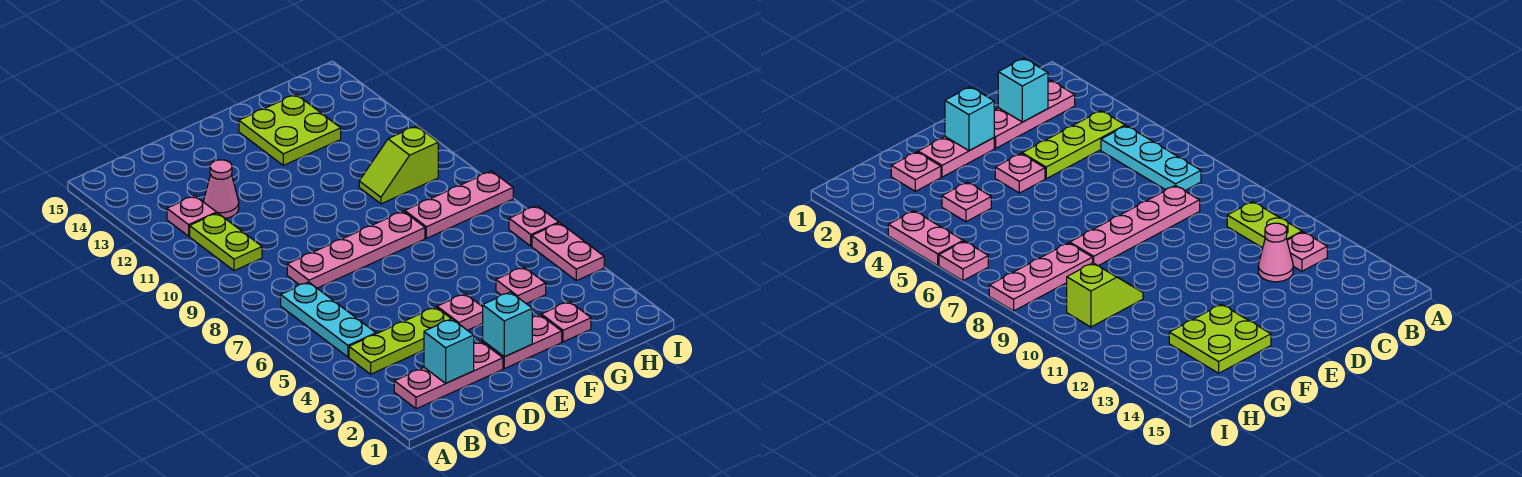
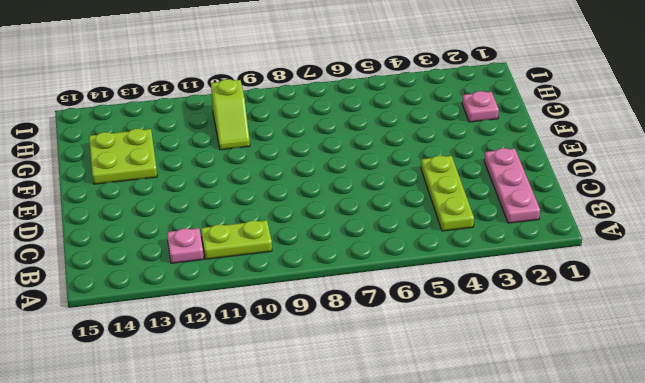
none -> cyan plate B5:B7 level 1
none -> pink plate C8:F8 level 1
none -> pink cone C12 level 1

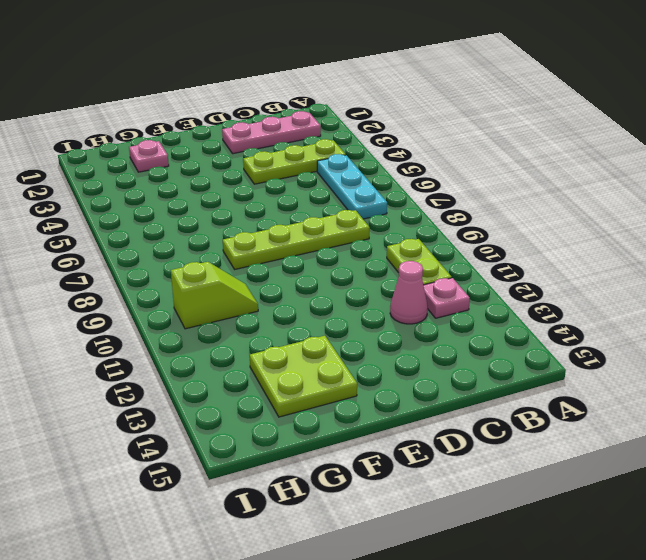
lime plate C8:F8 level 1 -> pink plate C8:F8 level 1
none -> pink plate E2:F2 level 1
none -> pink plate E4 level 1
none -> pink plate G4 level 1

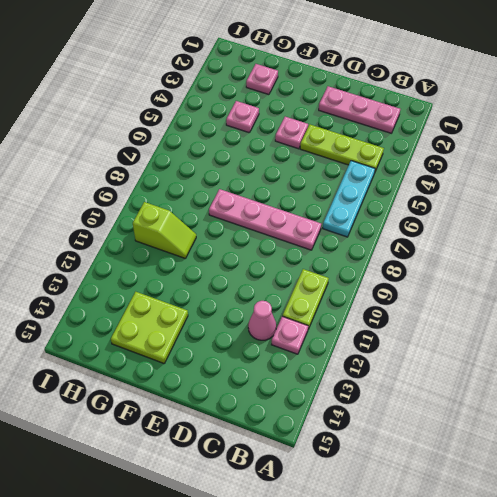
none -> pink plate E2:F2 level 1
none -> pink plate G8:I8 level 1
none -> pink plate I4:I5 level 1

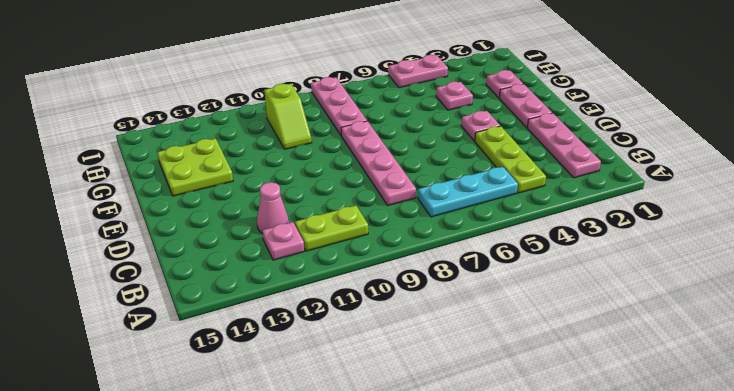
none -> pink plate I6 level 1
none -> cyan brick C2 level 2
none -> cyan brick E2 level 2

